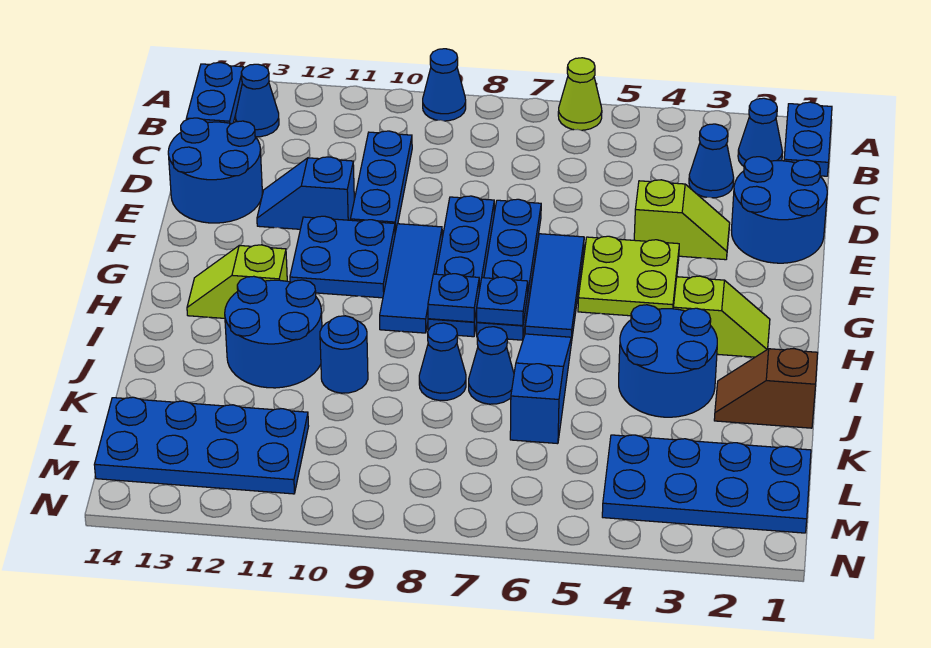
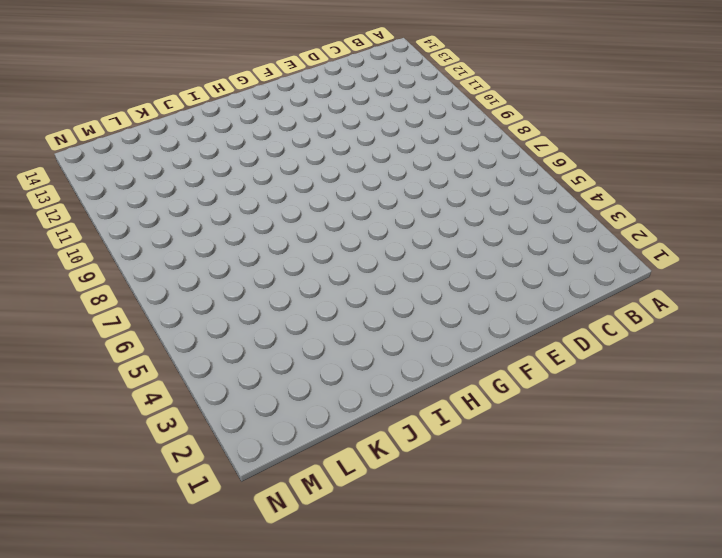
none -> blue plate A1:B1 level 1
none -> lime cone A6 level 1
none -> blue cone A9 level 1
none -> blue plate A14:B14 level 1

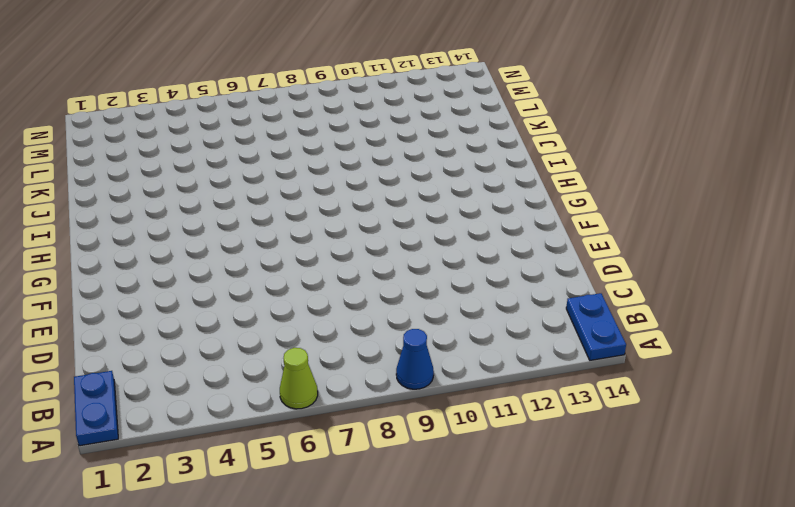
none -> blue cone B2 level 1
none -> blue cone B13 level 1
none -> blue cone C3 level 1
none -> blue plate C10:E10 level 1

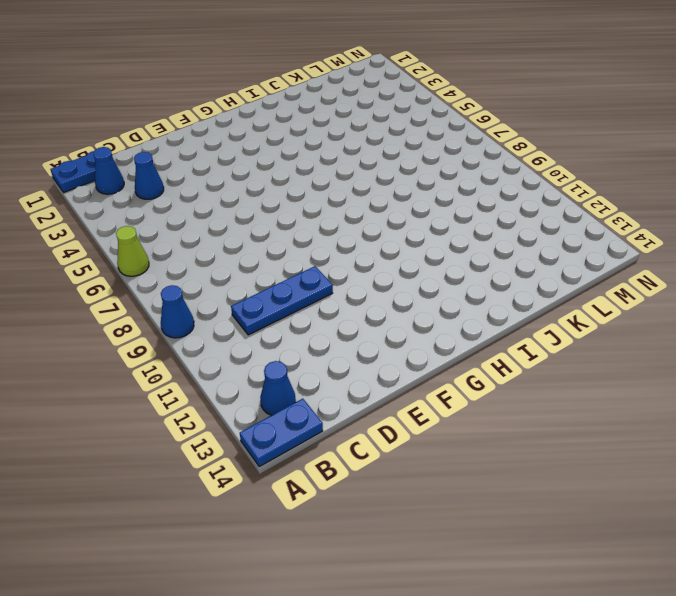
none -> blue round brick D1:E2 level 1
none -> blue round brick D13:E14 level 1
none -> lime slope E3:E4 level 1 top 4
none -> blue plate E7:H7 level 1

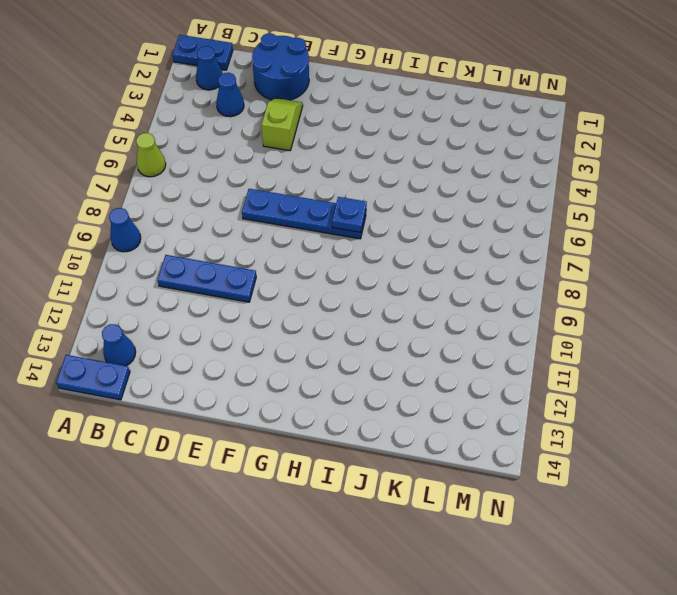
none -> blue round brick D13:E14 level 1
none -> blue plate E8:H8 level 1
none -> blue slope E11:E12 level 1 top 11
none -> lime plate F4:G5 level 1

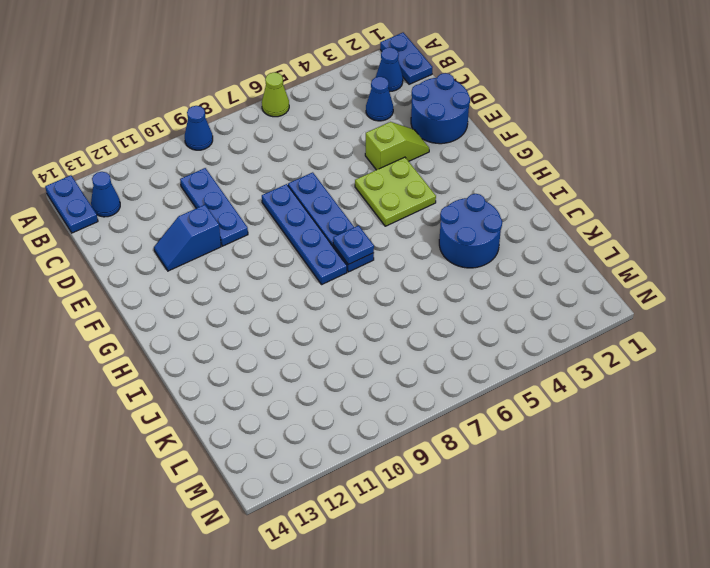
none -> blue round brick D13:E14 level 1
none -> blue tile F6:H6 level 1
none -> blue tile F9:H9 level 1
none -> blue plate F10:G11 level 1

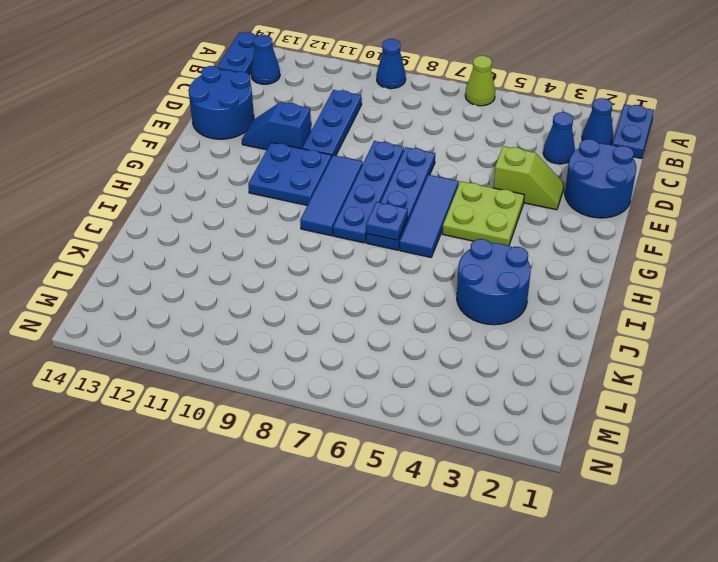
none -> lime slope H2:H3 level 1 top 3
none -> lime slope H12:H13 level 1 top 12
none -> blue slope I6:K6 level 1 top K
none -> blue round brick I11:J12 level 1

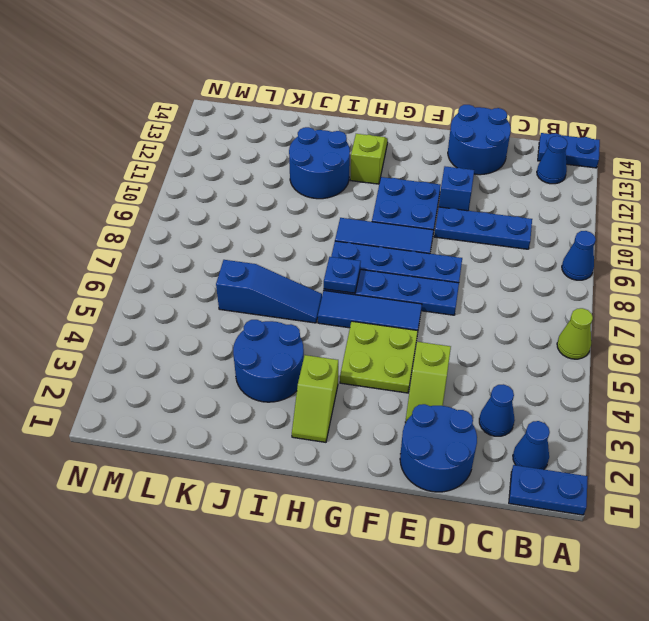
none -> brown slope J1:J2 level 1 top 1
none -> blue cone J7 level 1
none -> blue cone J8 level 1
none -> blue round brick J10 level 1

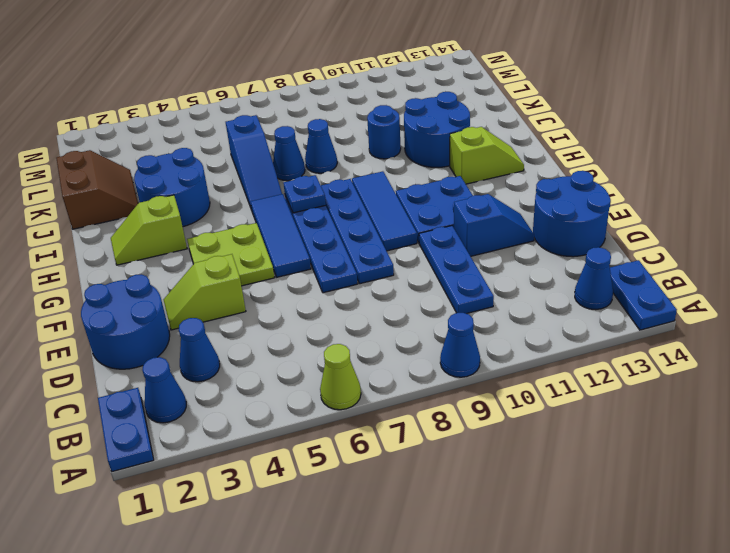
brown slope J1:K2 level 1 top 1 -> brown slope J1:J2 level 1 top 1
none -> blue plate L1:M4 level 1
none -> blue plate L11:M14 level 1
none -> blue plate H8 level 2

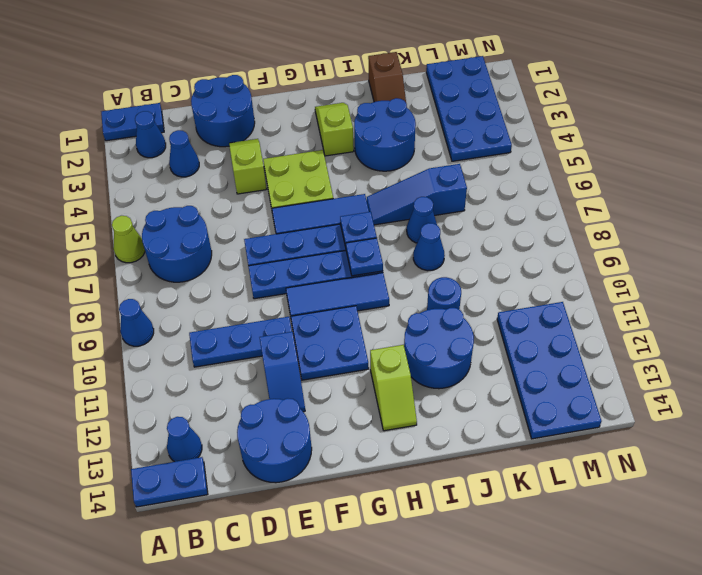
blue round brick B6:C7 level 1 -> none

